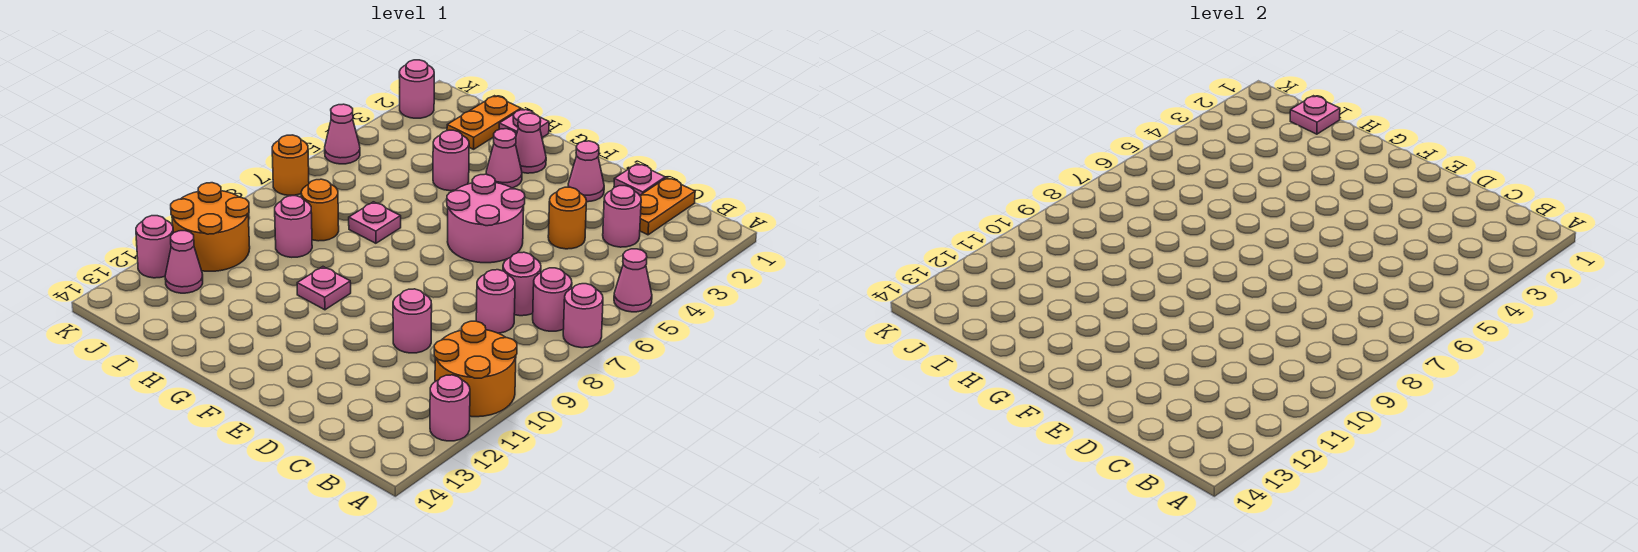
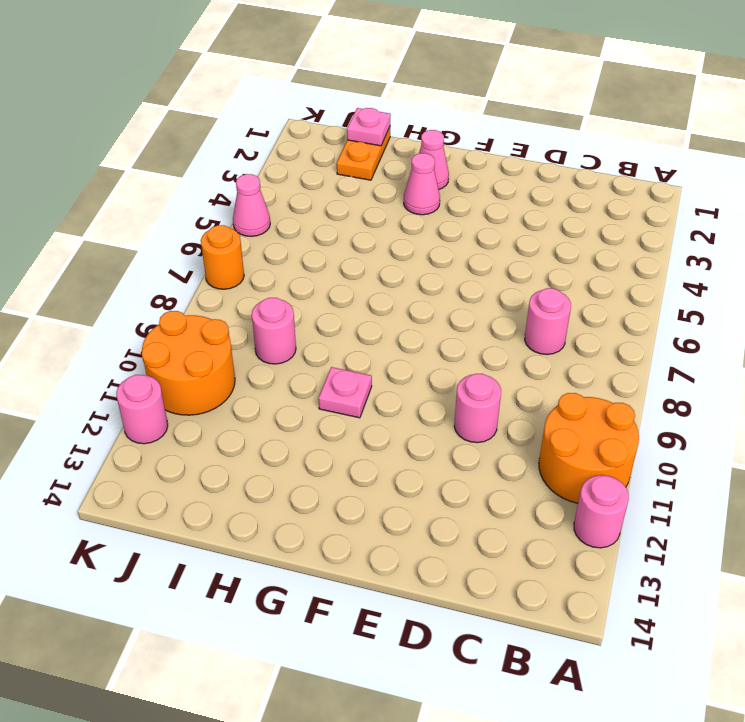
none -> pink cone A5 level 1
none -> pink round brick A7 level 1
none -> pink round brick B7 level 1
none -> orange plate C1:C2 level 1

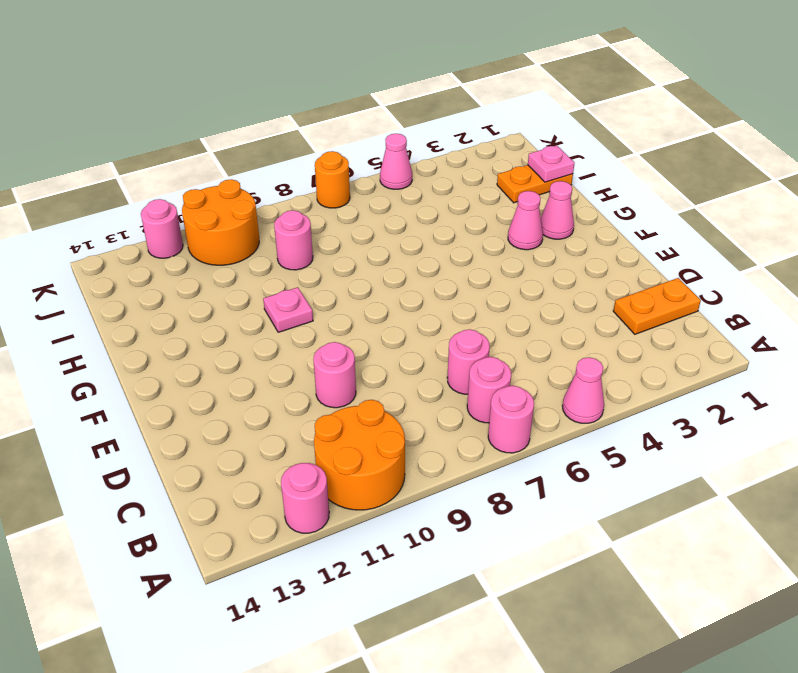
none -> pink round brick C3 level 1
none -> pink round brick C8 level 1
none -> pink plate D1 level 1
none -> orange round brick D4 level 1

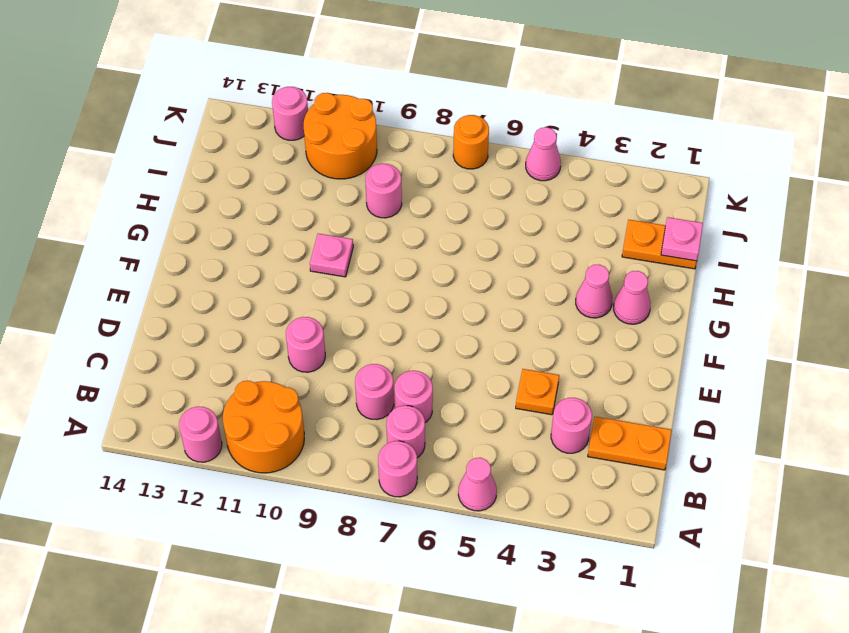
orange plate D4 level 1 -> orange round brick D4 level 1
none -> pink plate D1 level 1
none -> pink cone E2 level 1
none -> pink round brick E5:F6 level 1
none -> pink plate H1 level 1

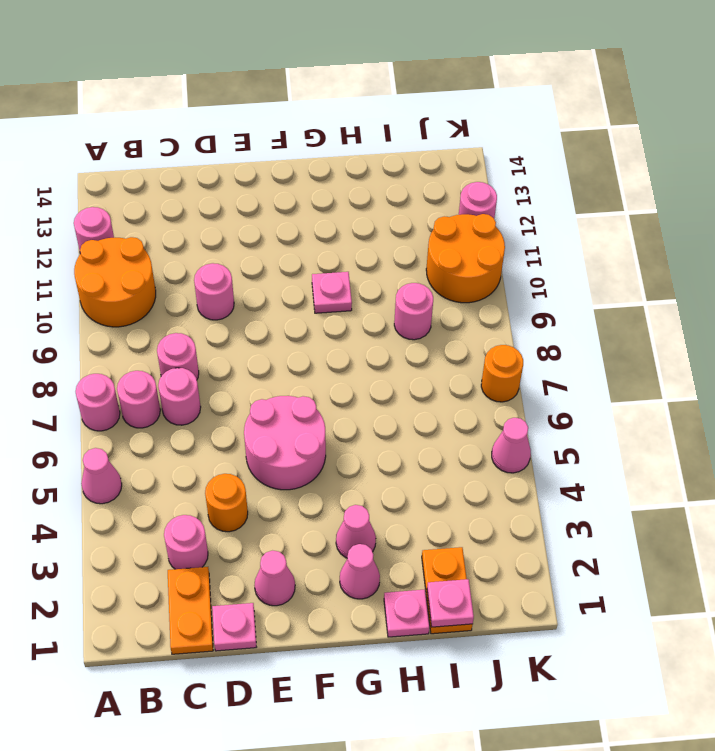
none -> pink round brick H4 level 1
none -> pink plate H7 level 1
none -> orange round brick I8 level 1
none -> pink cone J12 level 1

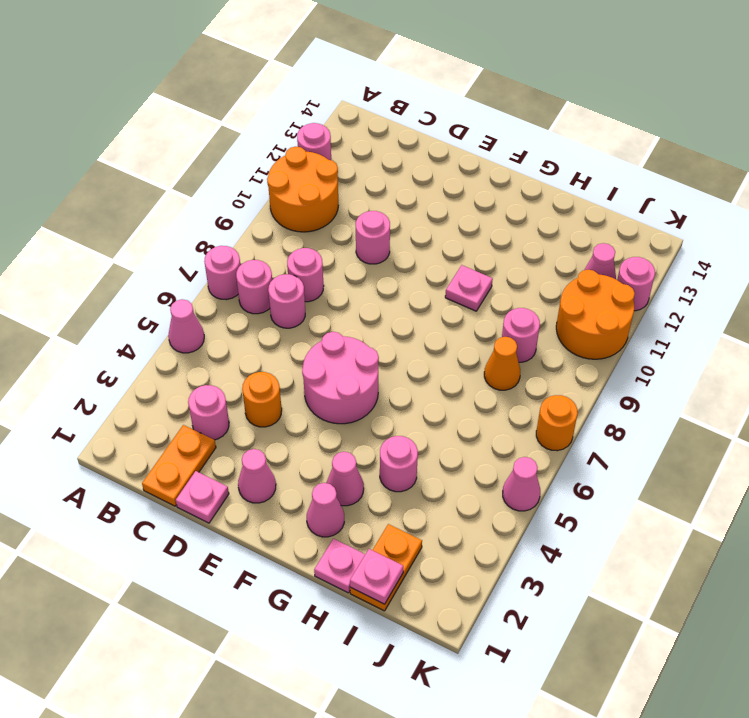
orange cone I8 level 1 -> orange round brick I8 level 1
none -> pink plate H7 level 1
none -> pink round brick K2 level 1

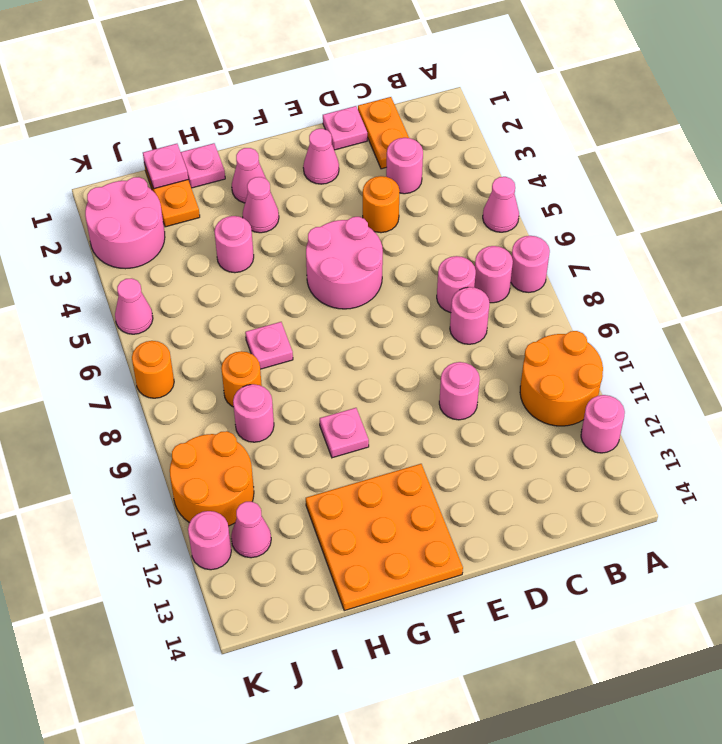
orange plate F12:H14 level 1 -> none
pink round brick J2:K3 level 1 -> pink round brick K2 level 1

